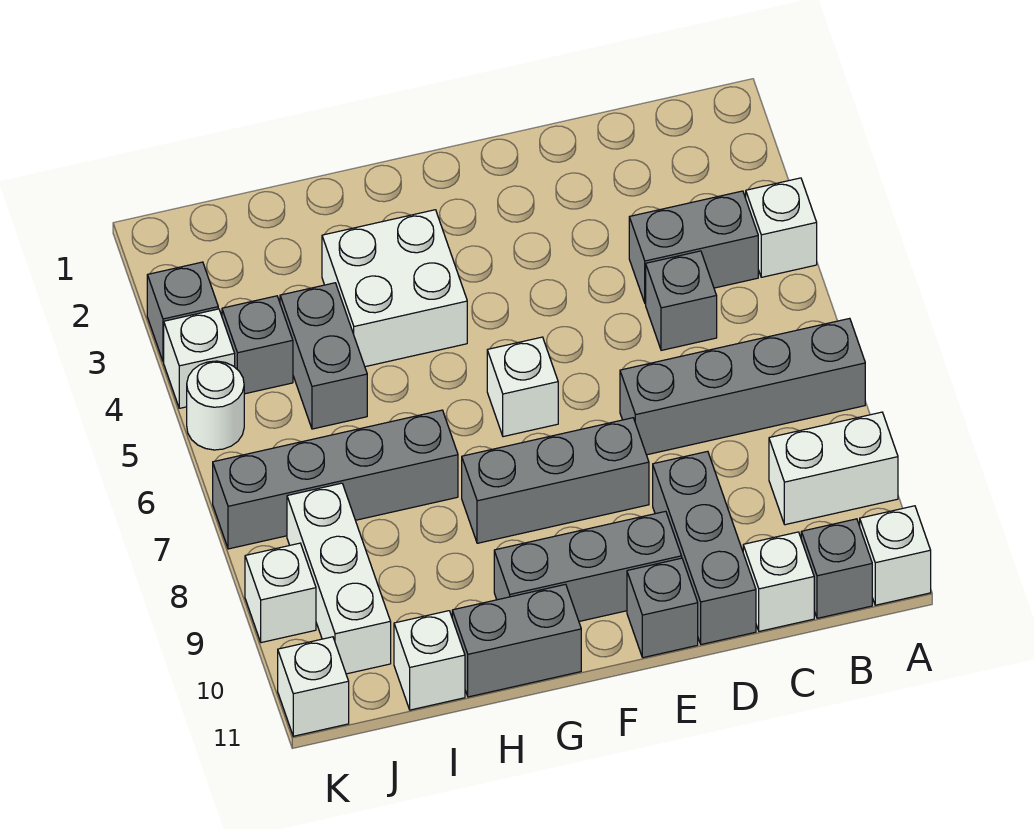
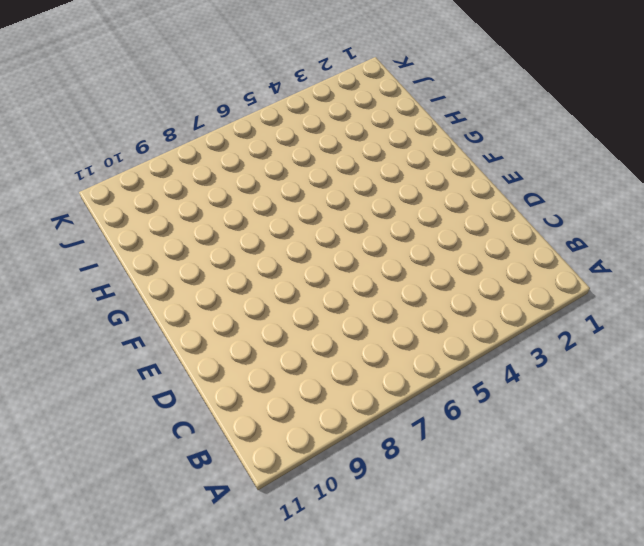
none -> white brick A4 level 1
none -> grey brick A7:D7 level 1
none -> white brick A9:B9 level 1

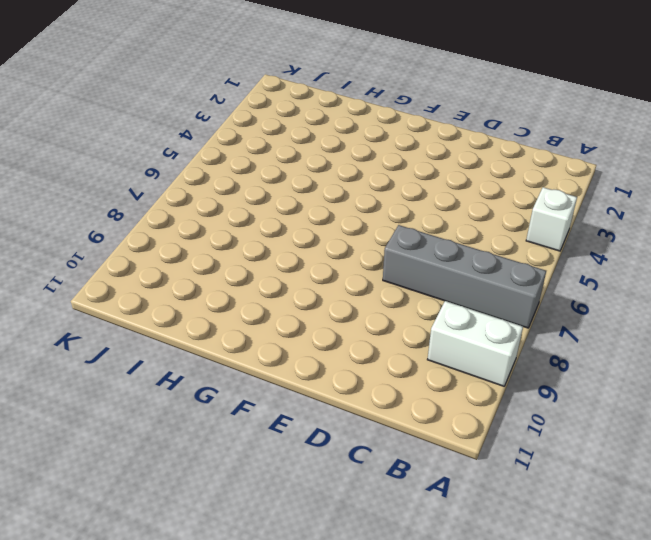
none -> white brick A11 level 1
none -> grey brick B4:C4 level 1
none -> grey brick B11 level 1

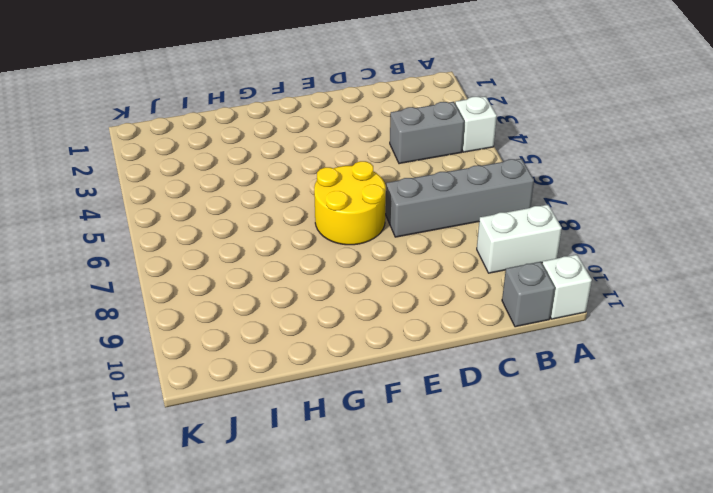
yellow round brick E6:F7 level 1 -> white brick F6 level 1
none -> grey brick C5 level 1
none -> white brick C11 level 1
none -> grey brick D9:D11 level 1

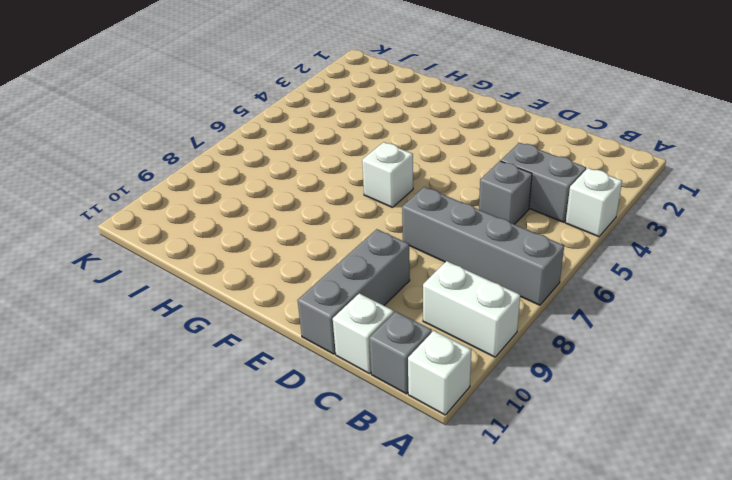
none -> grey brick E8:G8 level 1
none -> grey brick E10:G10 level 1
none -> grey brick E11 level 1

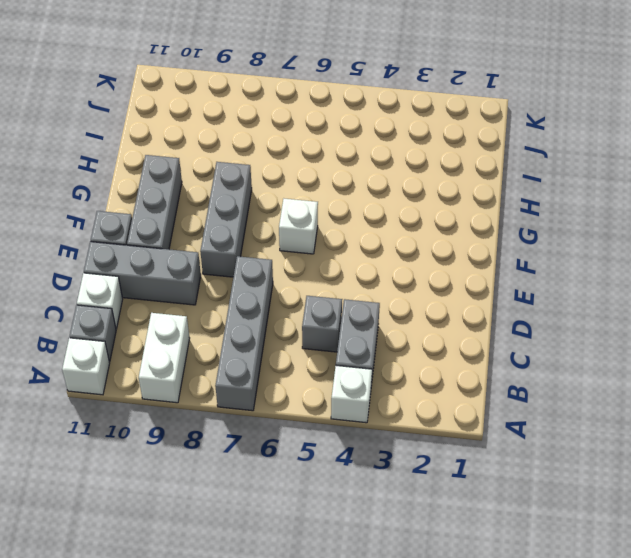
none -> white brick G3:H4 level 1
none -> grey brick G11:H11 level 1
none -> grey brick H7:K7 level 1

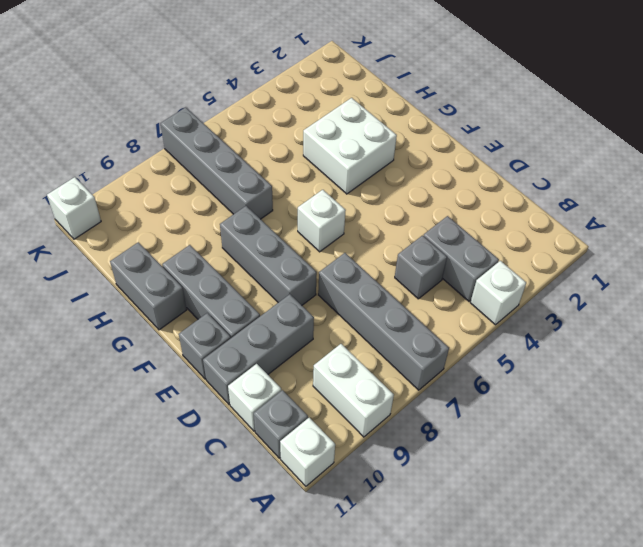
none -> grey brick I4:I5 level 1
none -> white brick I11 level 1
none -> grey brick J4 level 1

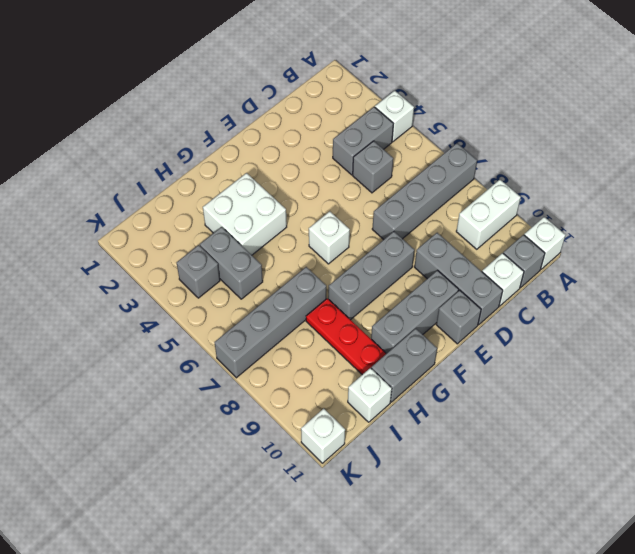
red plate H8:H10 level 1 -> none
none -> white brick J8:J10 level 1
none -> grey brick K3 level 1
none -> white brick K4 level 1

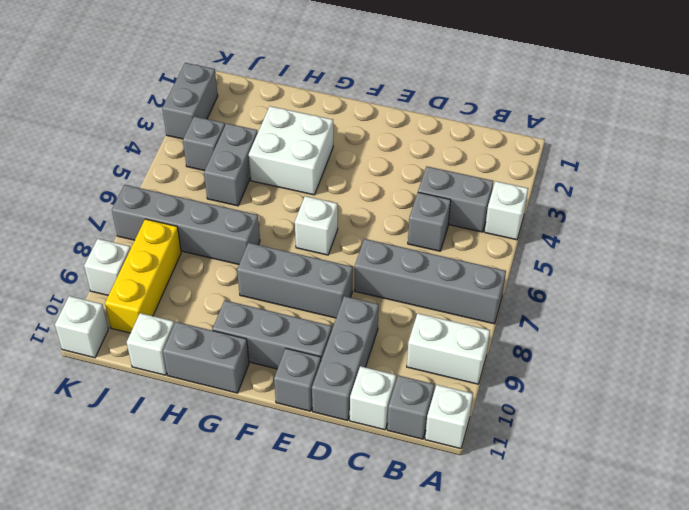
yellow brick J8:J10 level 1 -> white brick J8:J10 level 1
grey brick K2:K3 level 1 -> grey brick K3 level 1
none -> white brick K4 level 1
none -> white round brick K5 level 1

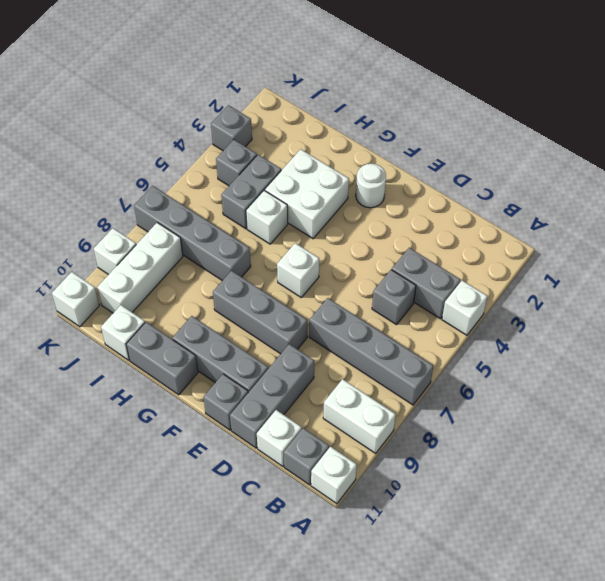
white round brick F2 level 1 -> white round brick K5 level 1
white brick H5 level 1 -> white brick K4 level 1

